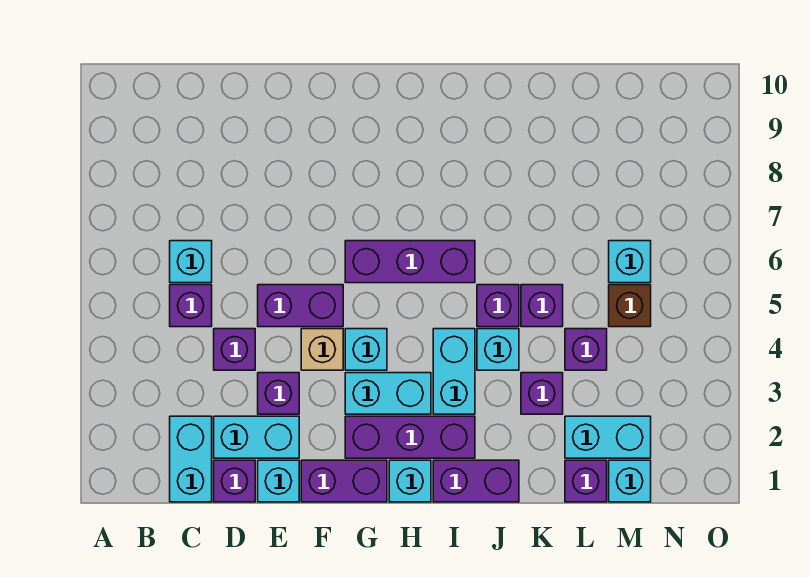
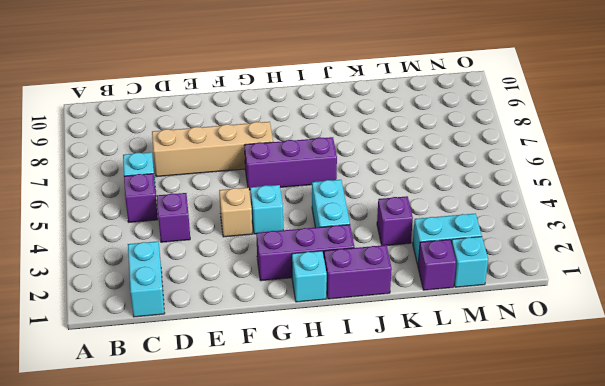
tan brick D7:G7 level 1 -> none
none -> purple brick D1 level 1
none -> cyan brick D2:E2 level 1
none -> cyan brick E1 level 1

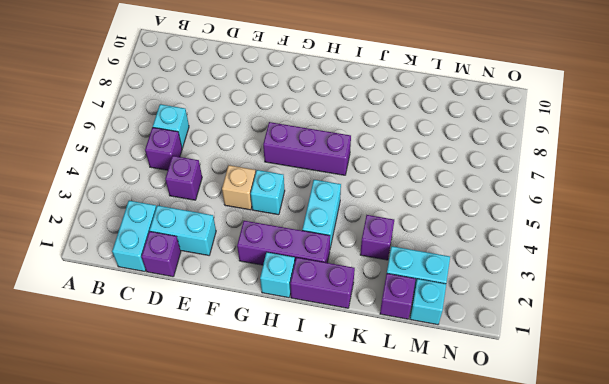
none -> cyan brick E1 level 1
none -> purple brick E3 level 1
none -> purple brick E5:F5 level 1

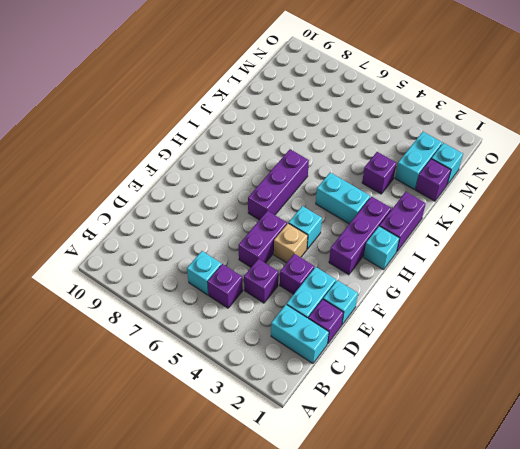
none -> purple brick F1:G1 level 1
none -> cyan brick G3:H3 level 1
none -> cyan brick J4 level 1

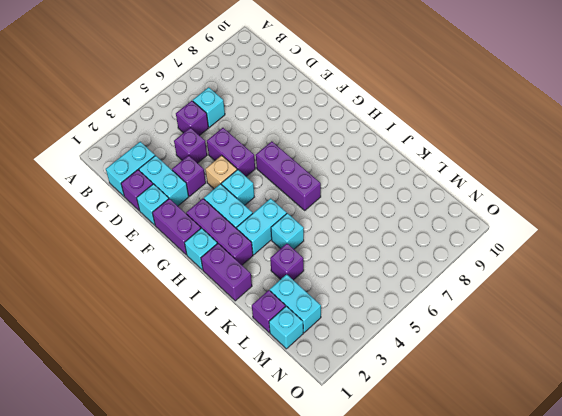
none -> purple brick J5 level 1
none -> purple brick K5 level 1
none -> purple brick L4 level 1

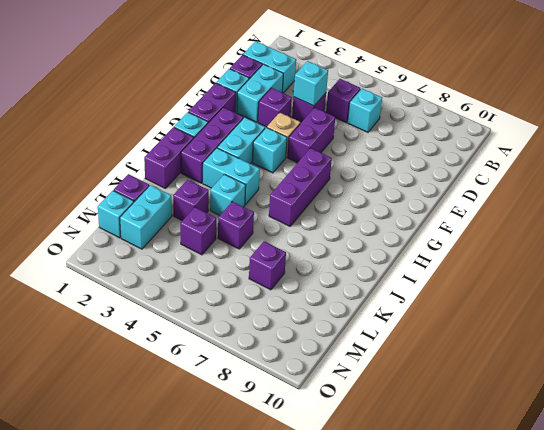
cyan brick D4 level 2 -> cyan brick M6 level 1
purple brick L7 level 1 -> purple brick J5 level 1
none -> brown brick M5 level 1

